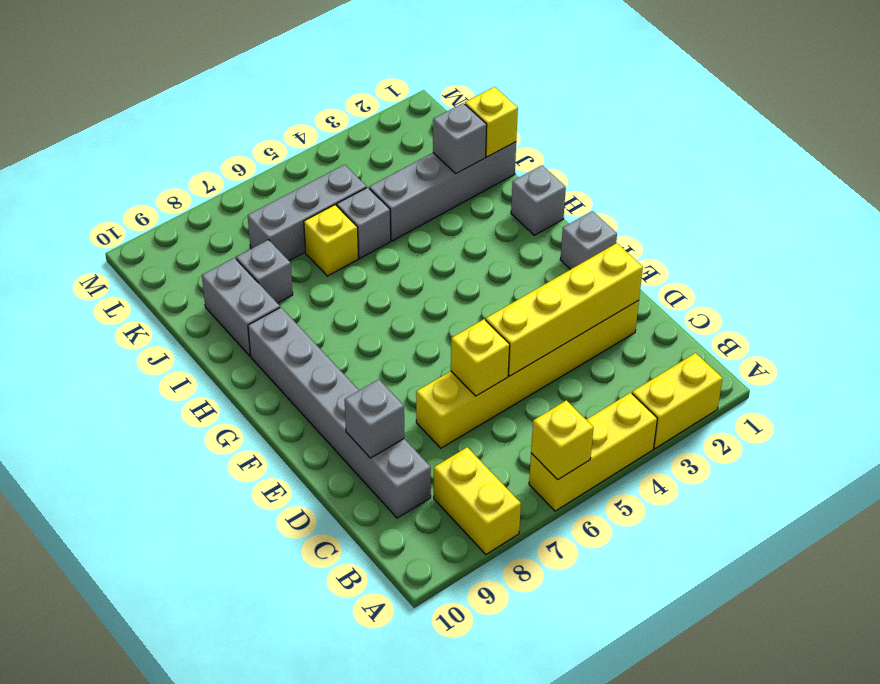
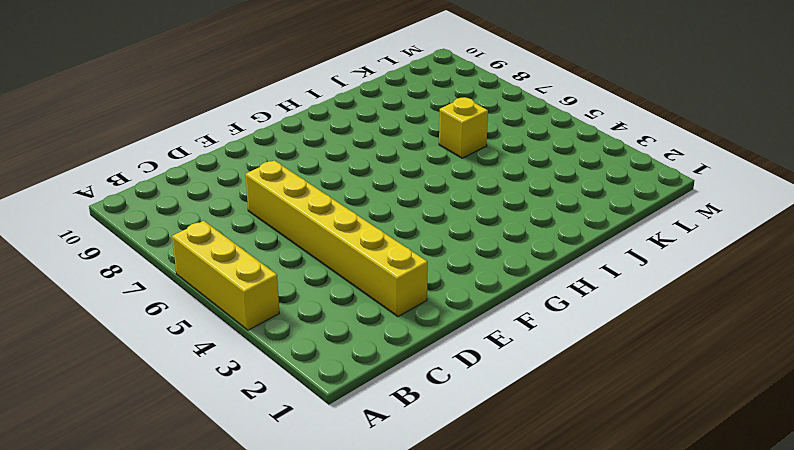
none -> yellow brick A2:A3 level 1
none -> yellow brick A8:B8 level 1
none -> grey brick C9:H9 level 1

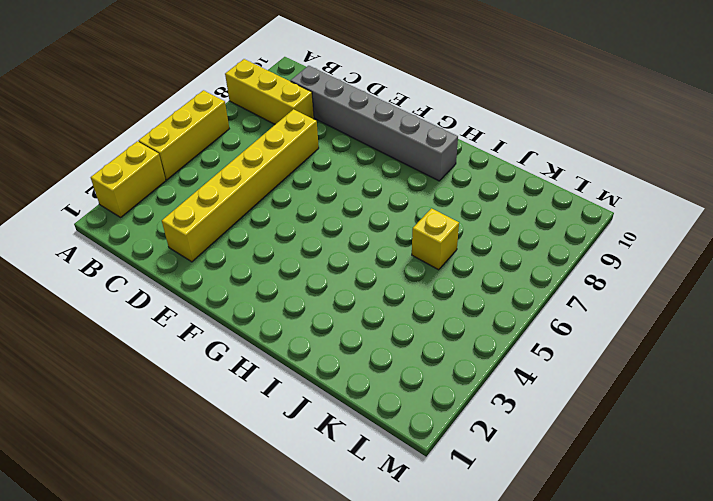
yellow brick A8:C8 level 1 -> yellow brick A8:B8 level 1
none -> grey brick F1 level 1
none -> grey brick H1 level 1
none -> grey brick I9:J9 level 1

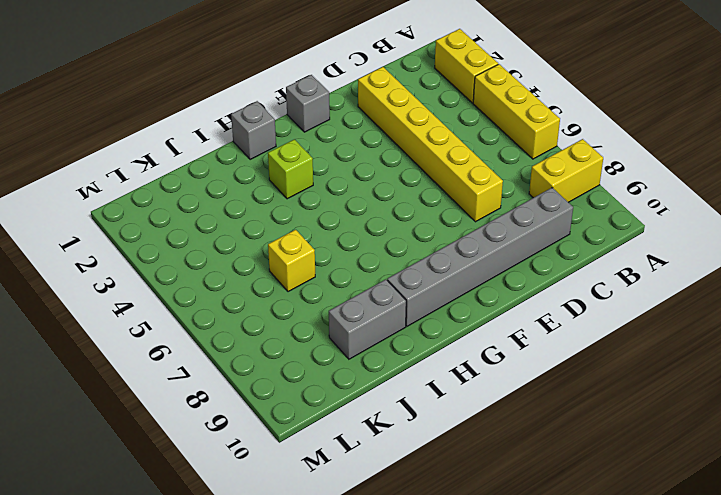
lime brick H3 level 1 -> none
none -> grey brick J1:J4 level 1
none -> grey brick J5 level 1
none -> grey brick J8 level 1

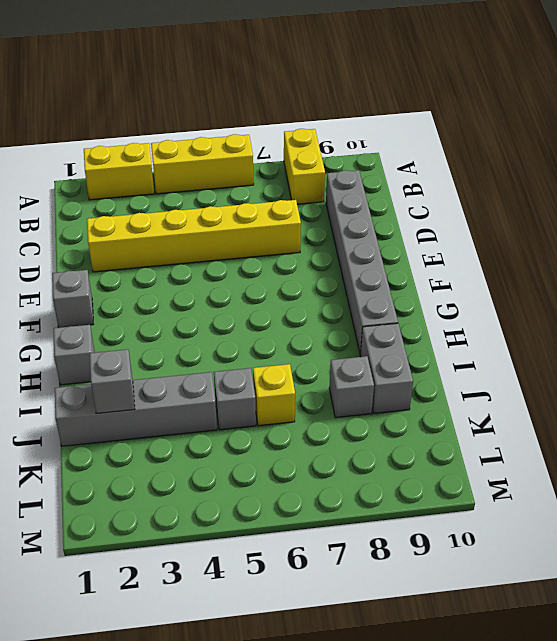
none -> grey brick K5:K7 level 1
none -> yellow brick A6 level 2
none -> yellow brick D2:D5 level 2

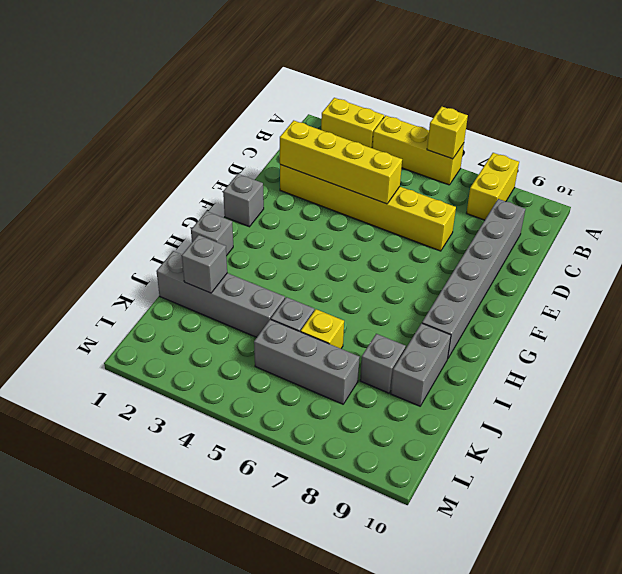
none -> yellow brick D6 level 2
none -> grey brick D9 level 2
none -> yellow brick J1 level 2

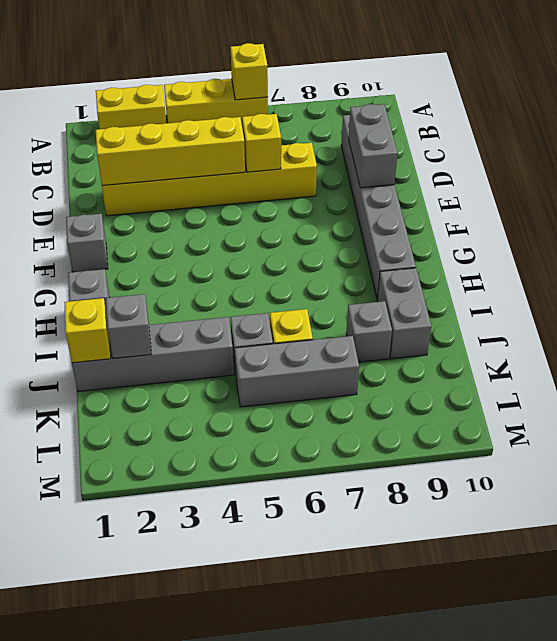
grey brick D9:E9 level 2 -> grey brick D9 level 2
none -> yellow brick A8:B8 level 1

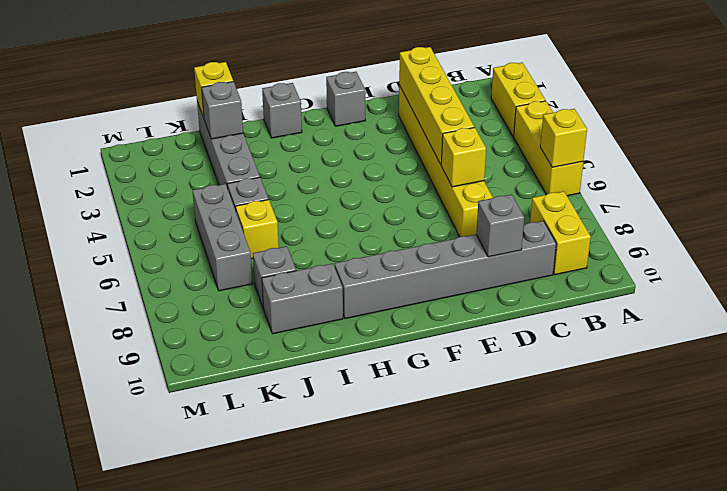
yellow brick B8:B9 level 1 -> yellow brick A8:B8 level 1

